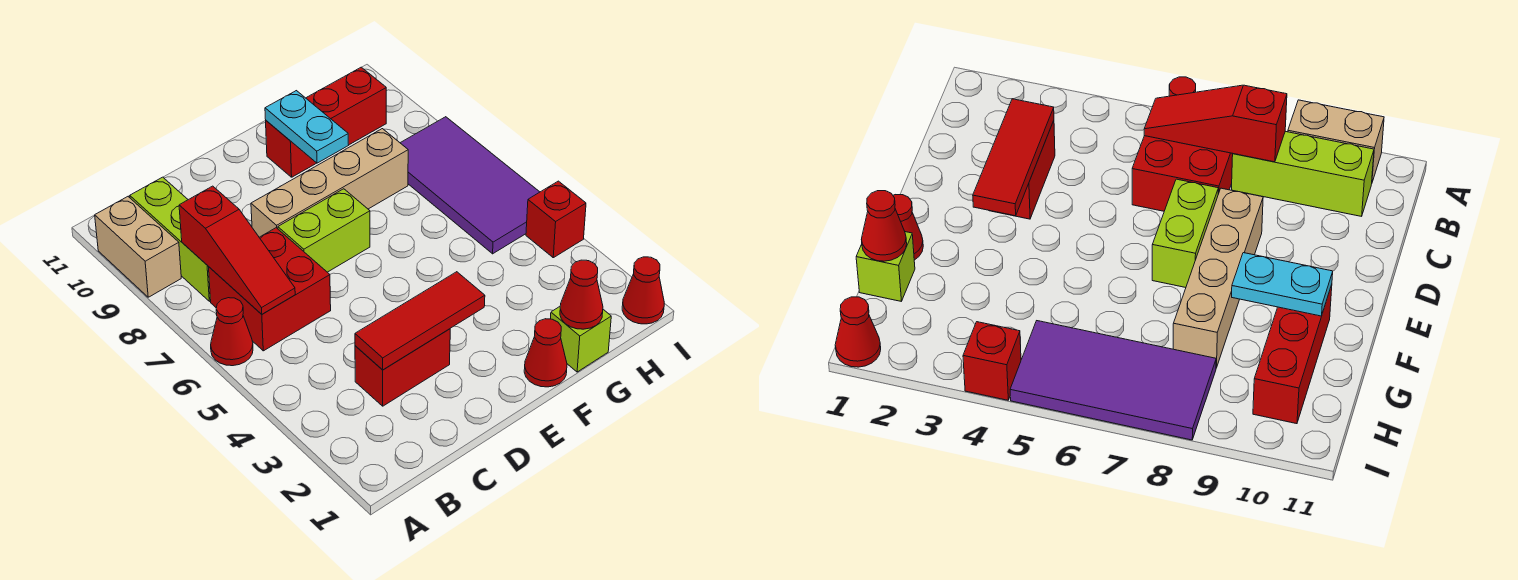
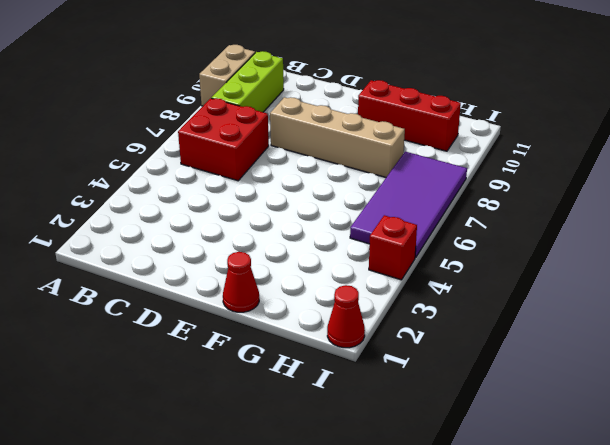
none -> red cone A6 level 1
none -> red brick C3:D3 level 1
none -> lime brick D7:E7 level 1

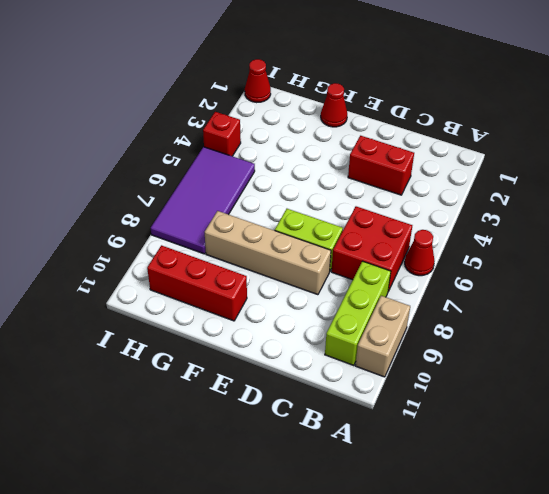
none -> lime brick G1 level 1
none -> red slope B6:B8 level 2 top 8
none -> red tile C3:E3 level 2

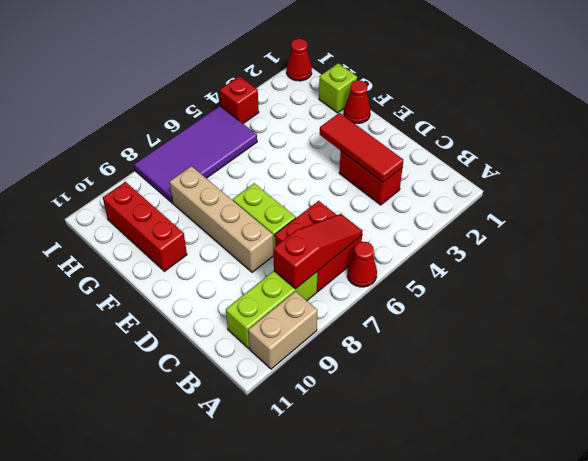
none -> cyan plate F9:F10 level 2
none -> red cone G1 level 2

